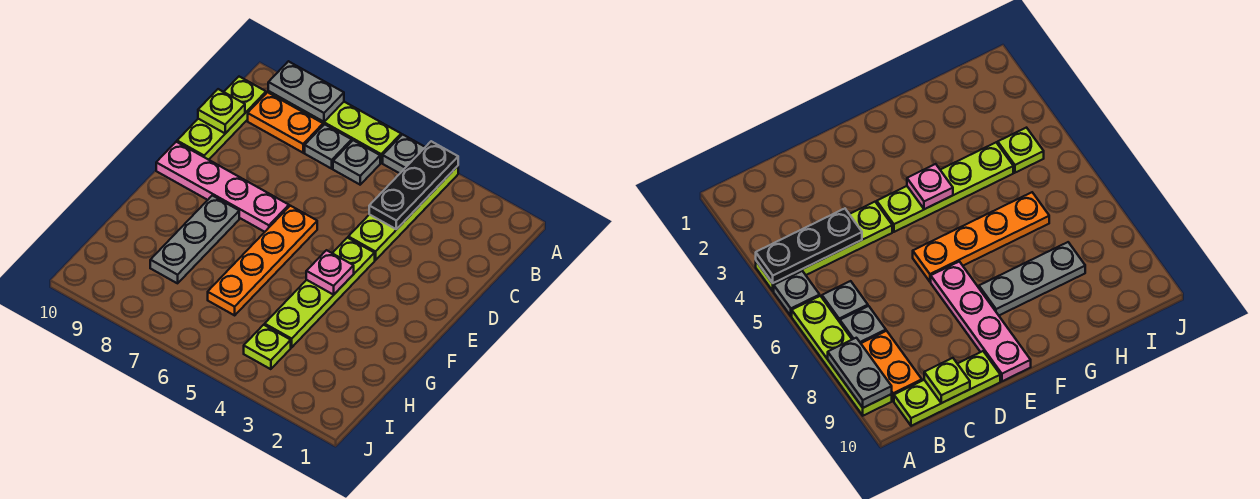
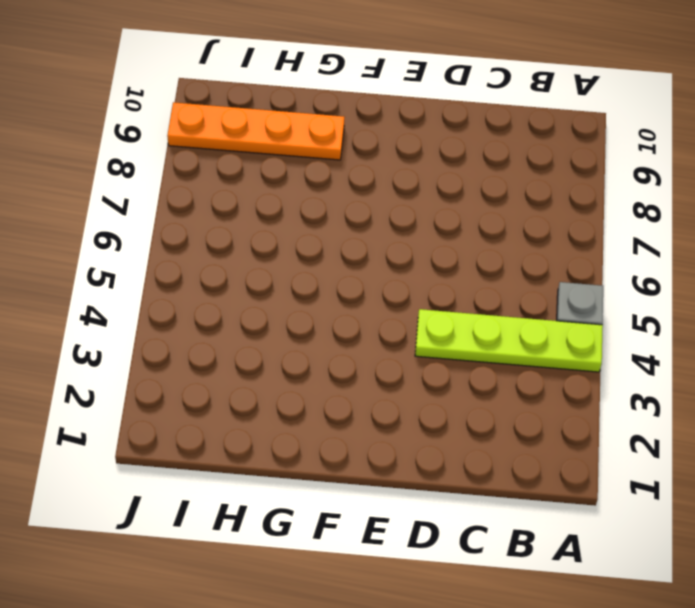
orange plate G9:J9 level 1 -> orange plate E6:H6 level 1
none -> lime plate A6:A9 level 1
none -> grey plate B6 level 1
none -> grey plate B7 level 1

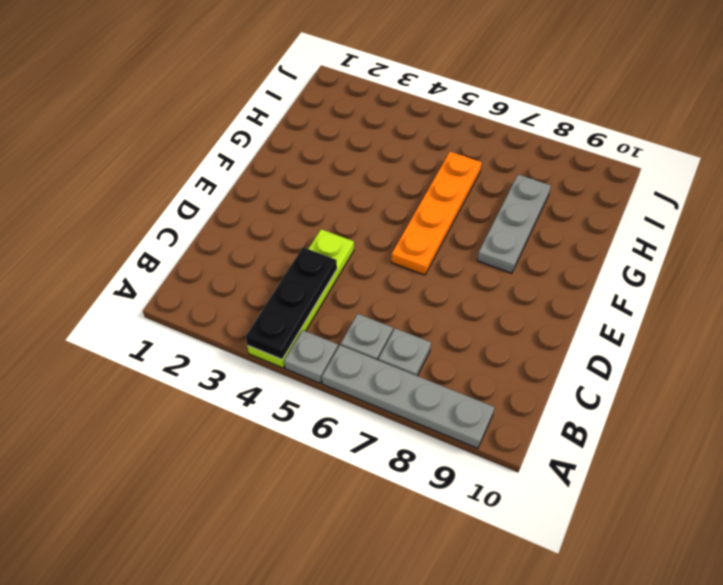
grey plate A6:A9 level 1 -> lime plate A6:A9 level 1
none -> orange plate B8:B9 level 1
none -> lime plate B10:D10 level 1
none -> lime plate E4:H4 level 1

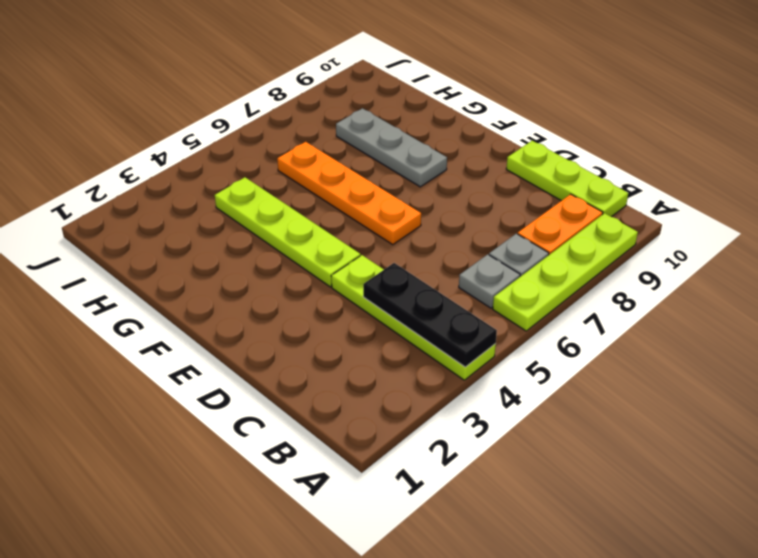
none -> grey plate A5 level 1
none -> pink plate E7:E10 level 1
none -> lime plate I4 level 1

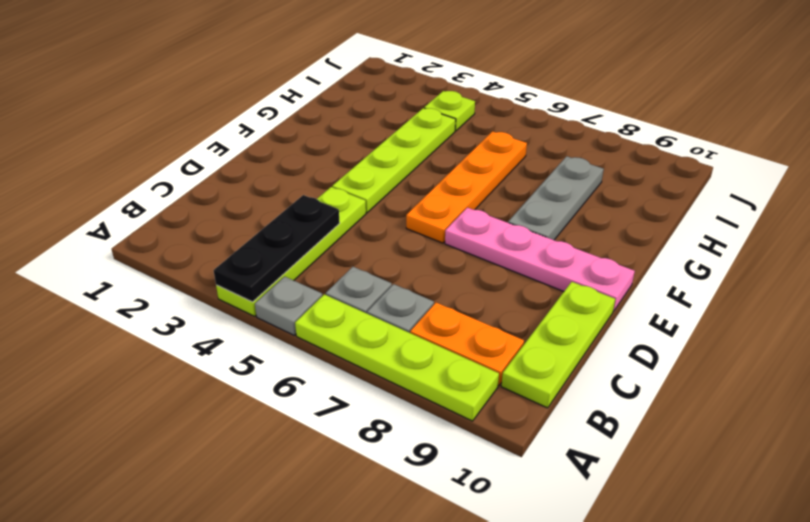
none -> grey plate A8:A9 level 2
none -> lime plate C10 level 2
none -> pink plate F4 level 2

